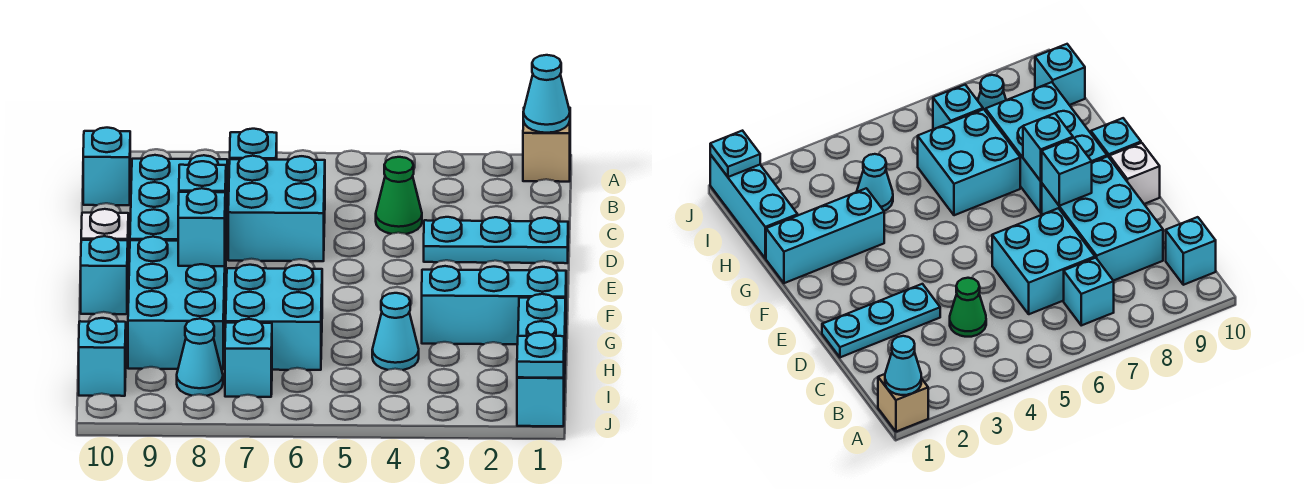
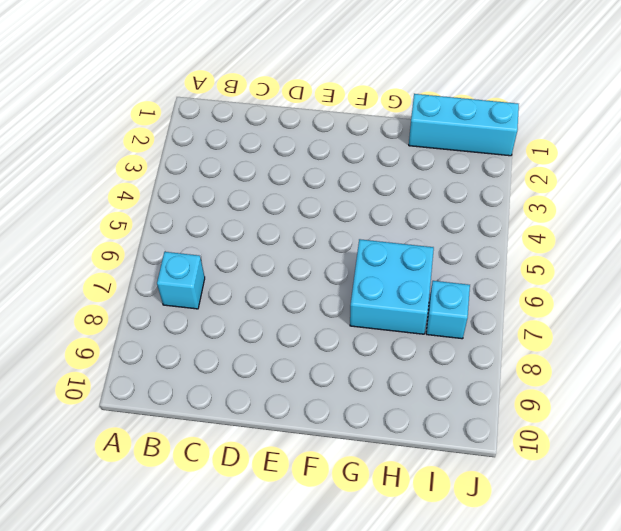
none -> tan brick A1 level 1
none -> cyan brick B10 level 1
none -> green cone C4 level 1

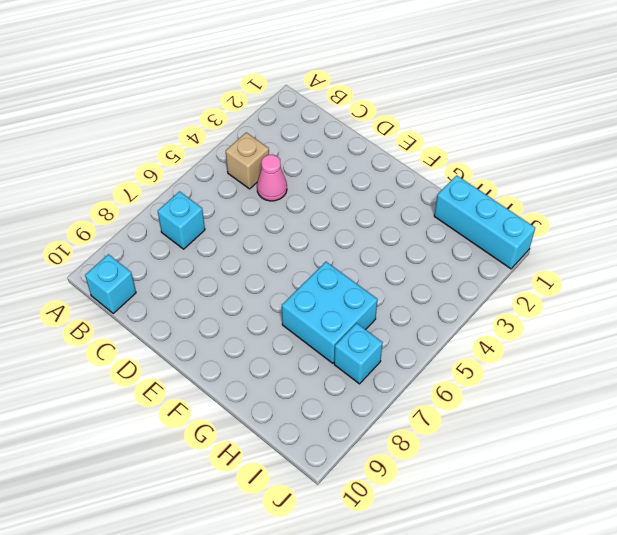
tan brick B4 level 1 -> tan brick A1 level 1
pink cone C4 level 1 -> green cone C4 level 1
none -> cyan brick C6:D7 level 1
none -> cyan brick C8:E9 level 1
none -> cyan plate D1:D3 level 1

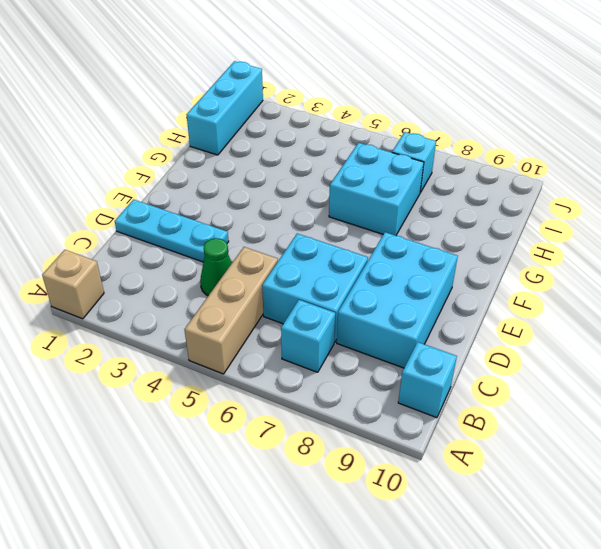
tan brick A5:C5 level 1 -> none
none -> white brick E10 level 1
none -> cyan brick F8:H9 level 1
none -> cyan brick F10 level 1

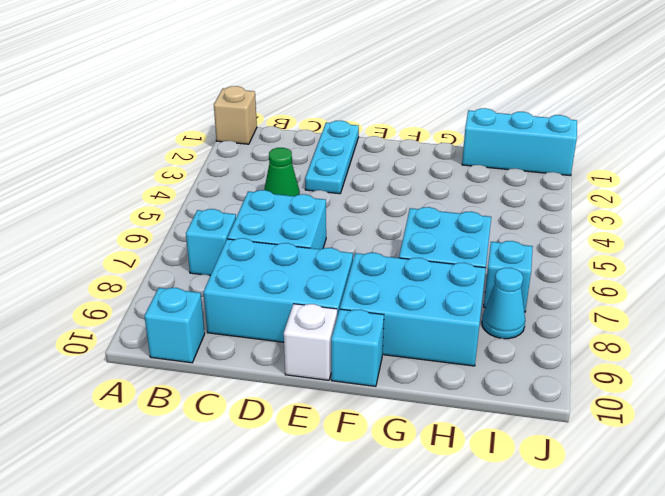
none -> cyan brick G1:G3 level 1
none -> cyan cone H4 level 1
none -> cyan brick I10 level 1

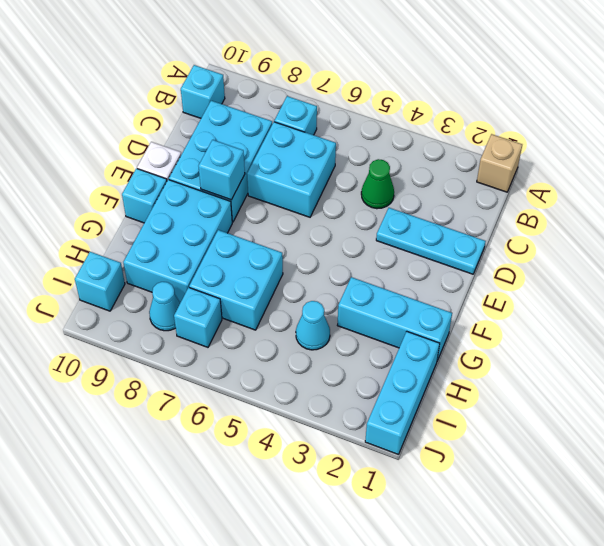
none -> cyan cone A1 level 2
none -> cyan brick F8 level 2
none -> cyan plate J1 level 2

